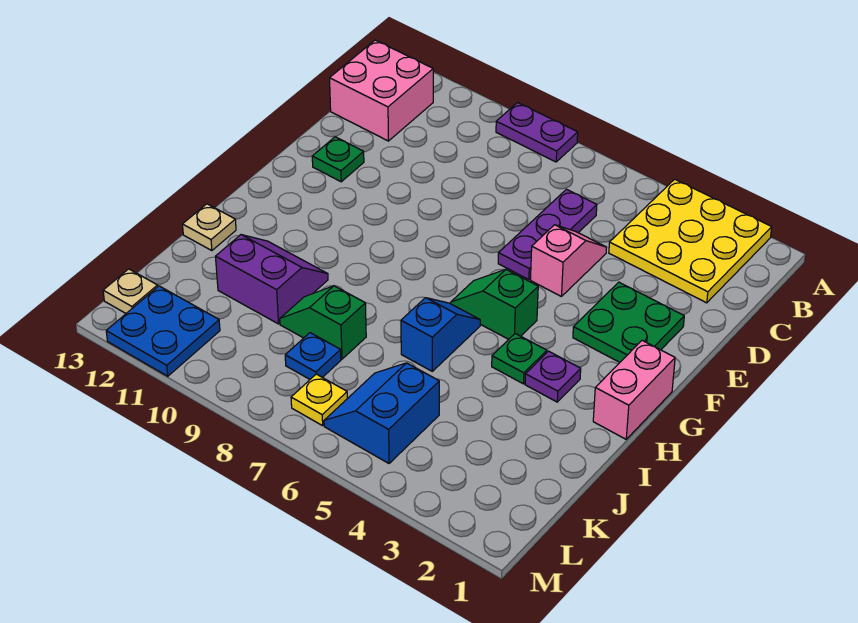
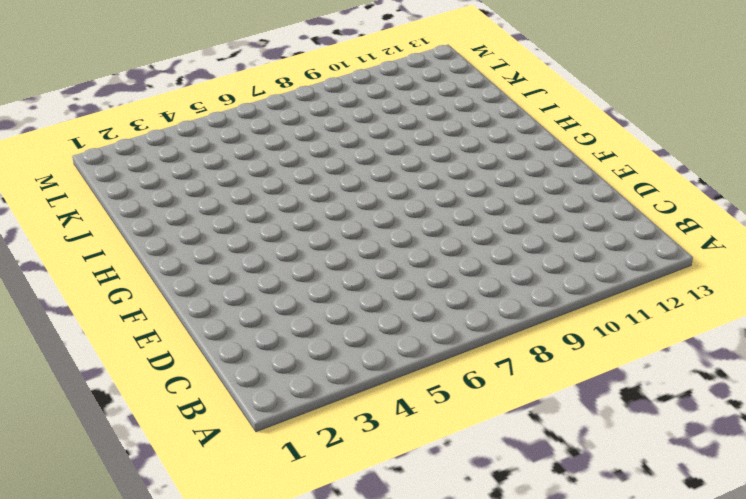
none -> yellow plate A2:C4 level 1
none -> purple plate A8:A9 level 1
none -> pink brick B12:C13 level 1

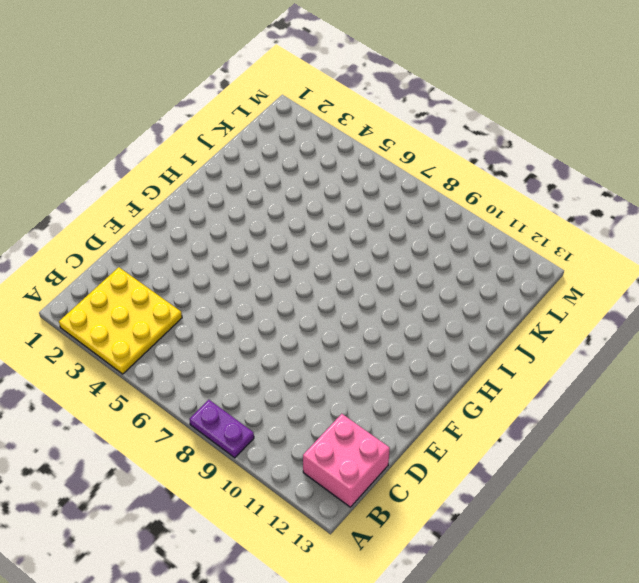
none -> purple plate C6:E6 level 1
none -> pink slope D5:E5 level 1 top E
none -> green plate E2:F3 level 1

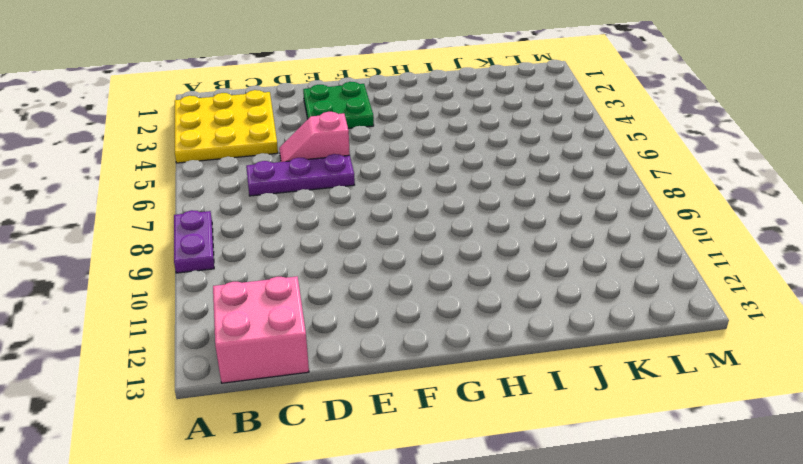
none -> green plate E12 level 1
none -> pink brick G1:H1 level 1
none -> green slope G5:G6 level 1 top 5

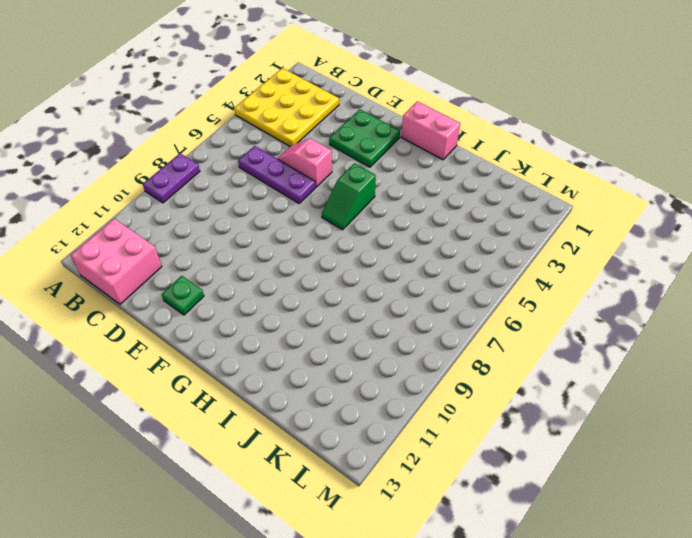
none -> purple plate H3 level 1
none -> green plate H4 level 1
none -> blue slope H6:I6 level 1 top I

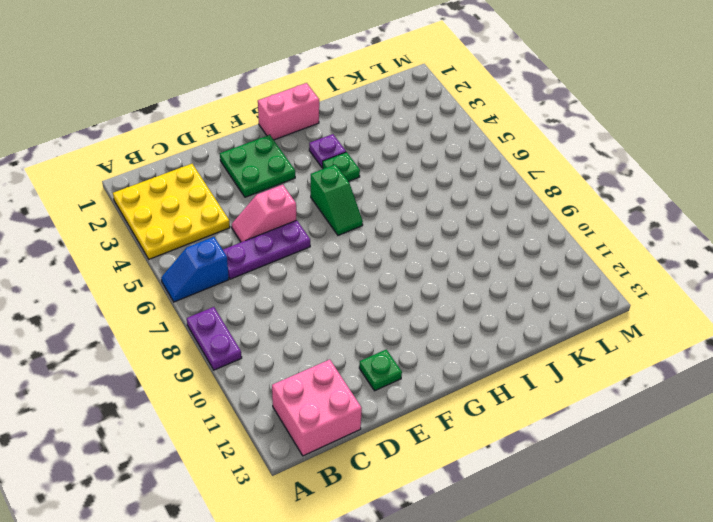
blue slope A6:B6 level 1 top B -> blue slope H6:I6 level 1 top I
none -> purple slope I10:J11 level 1 top J
none -> tan plate I13 level 1
none -> green slope J8:J9 level 1 top 8

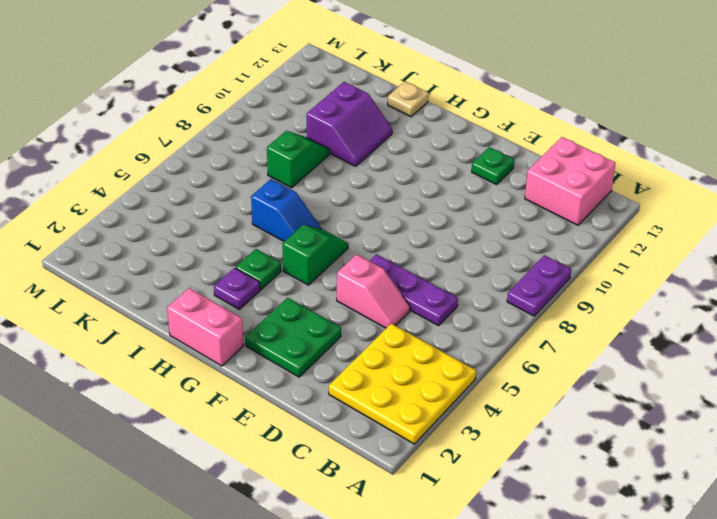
none -> blue slope K5:L6 level 1 top 5
none -> blue plate K8 level 1
none -> yellow plate L7 level 1

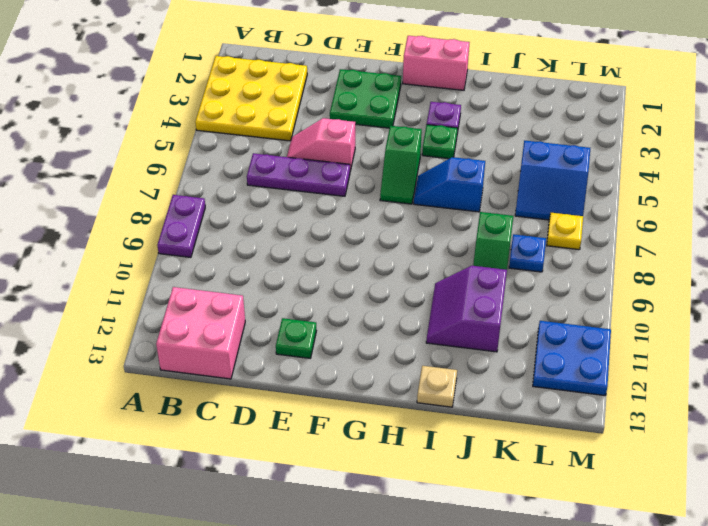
none -> tan plate L13 level 1

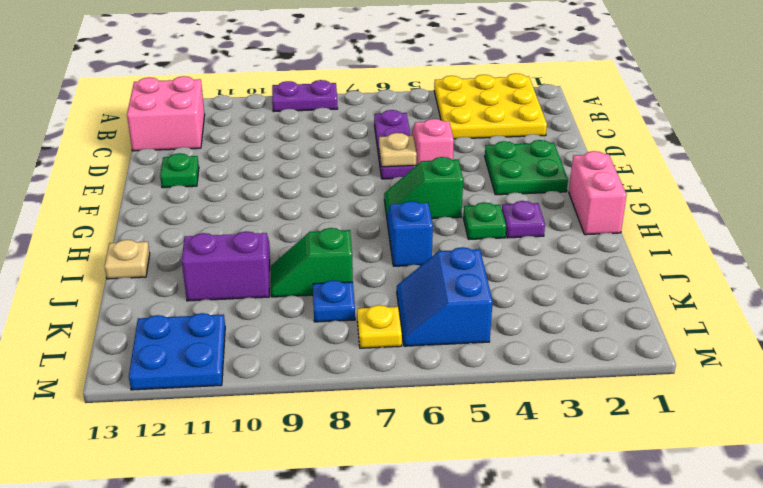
tan plate E6 level 2 -> tan plate L13 level 1

